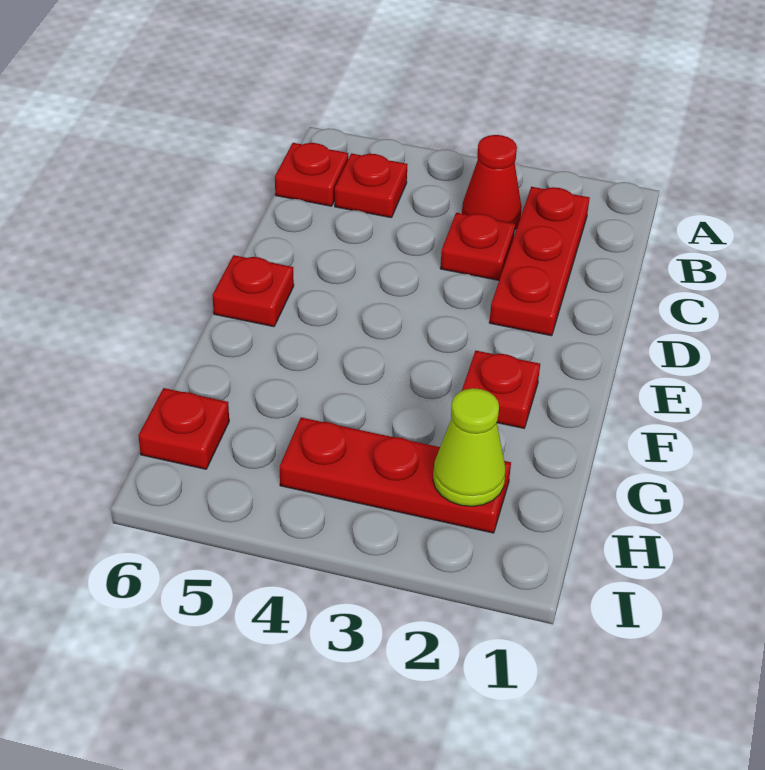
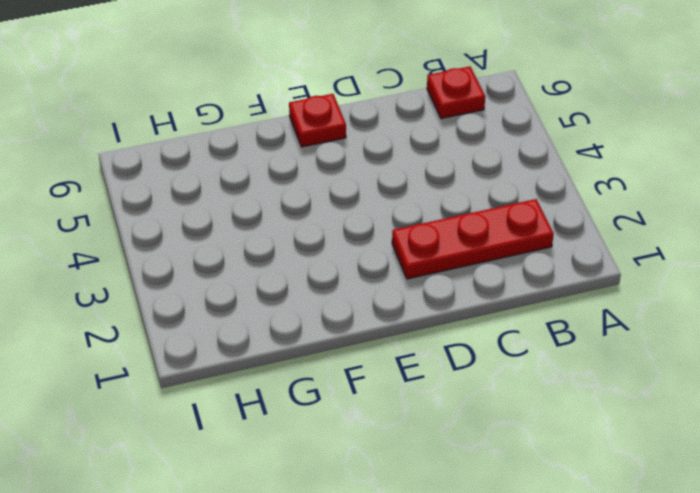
none -> red cone B3 level 1
none -> red plate B5 level 1

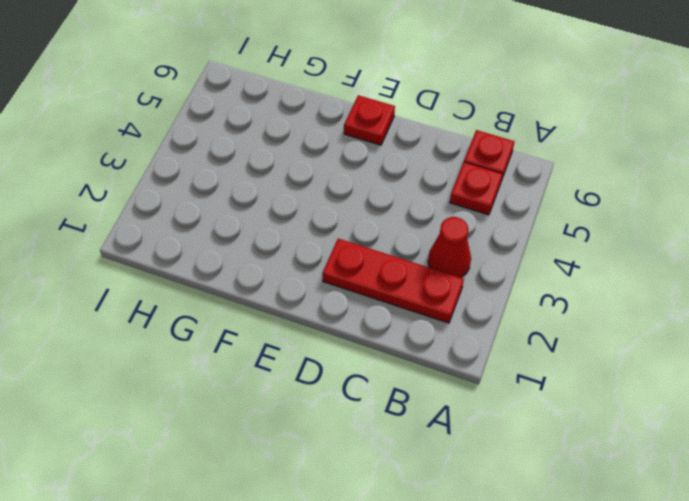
none -> red plate C3 level 1
none -> red plate F2 level 1

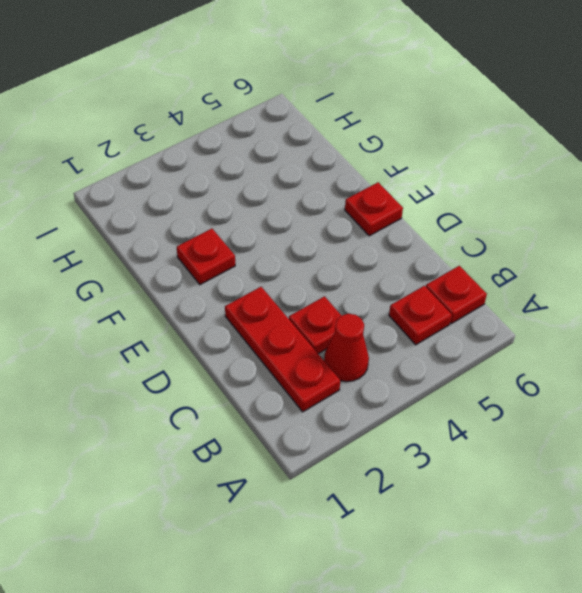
none -> red plate H2:H4 level 1
none -> red plate H6 level 1

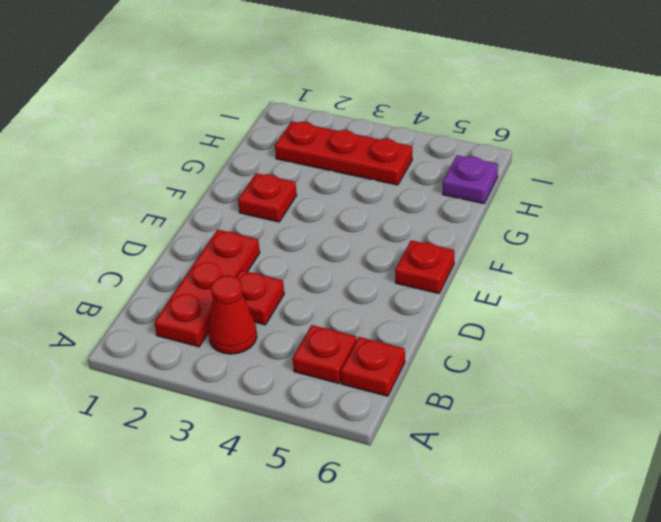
purple plate H6 level 1 -> red plate H6 level 1
none -> lime cone H2 level 2

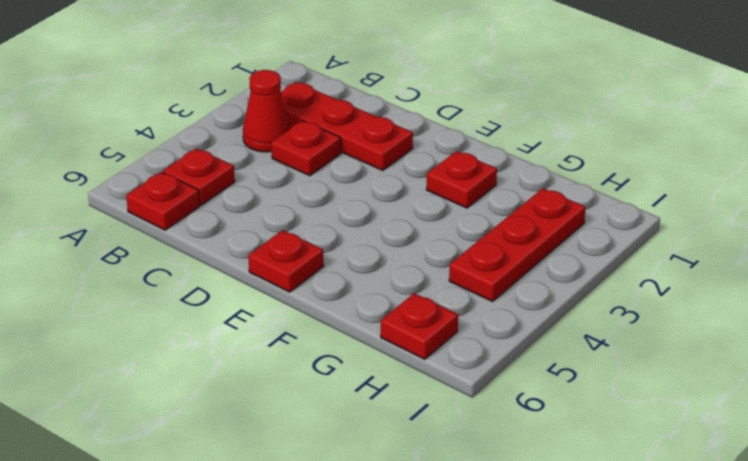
none -> lime cone H2 level 2

